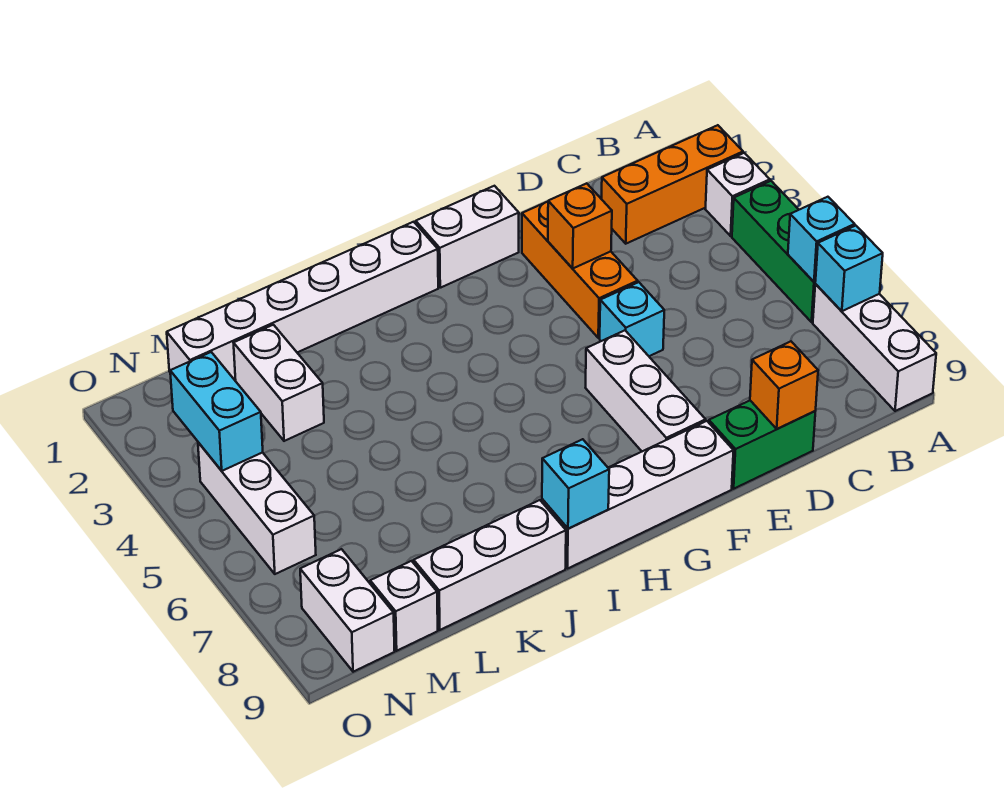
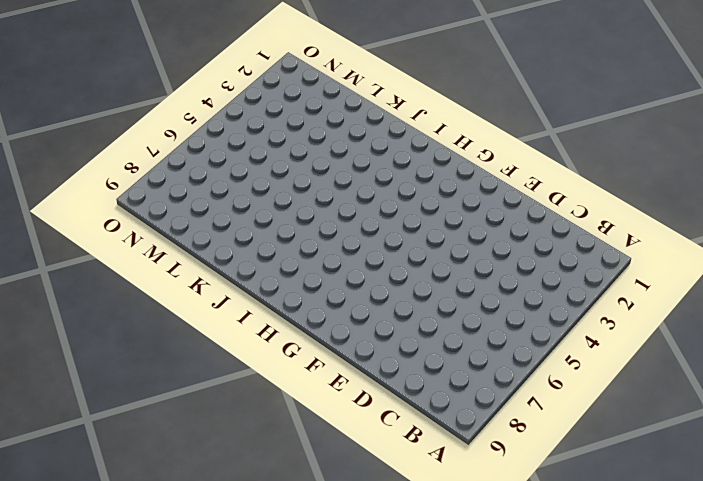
none -> orange brick A2:C2 level 1
none -> white brick A3 level 1
none -> green brick A4:A6 level 1

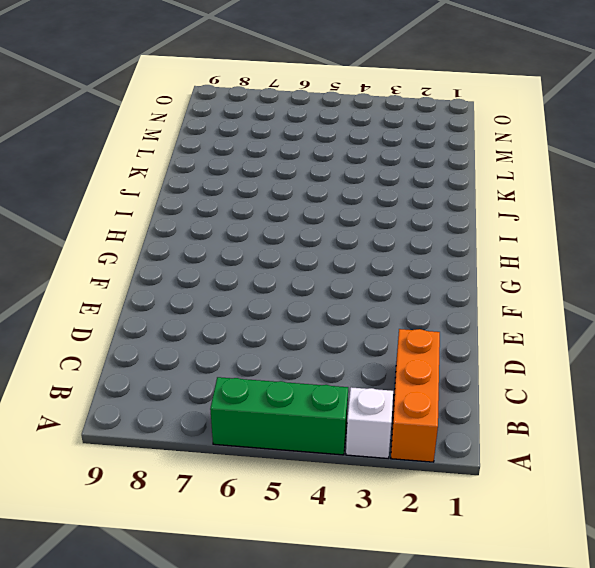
none -> white brick A7:A9 level 1
none -> green brick D9:E9 level 1
none -> orange brick E2:E4 level 1

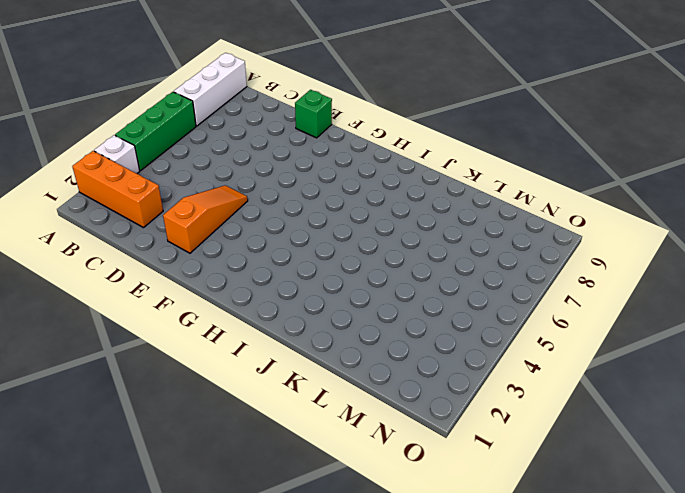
orange slope E2:E4 level 1 top 2 -> orange brick E2:E4 level 1
green brick E9 level 1 -> green brick D9:E9 level 1
none -> cyan brick E5 level 1
none -> white brick F1:G1 level 1
none -> white brick F6:F8 level 1

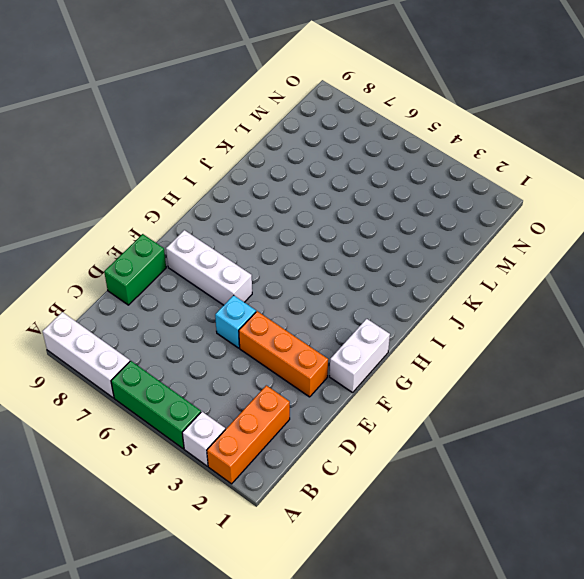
none -> white brick F9:I9 level 1
none -> white brick H1:M1 level 1
none -> white brick J9:L9 level 1

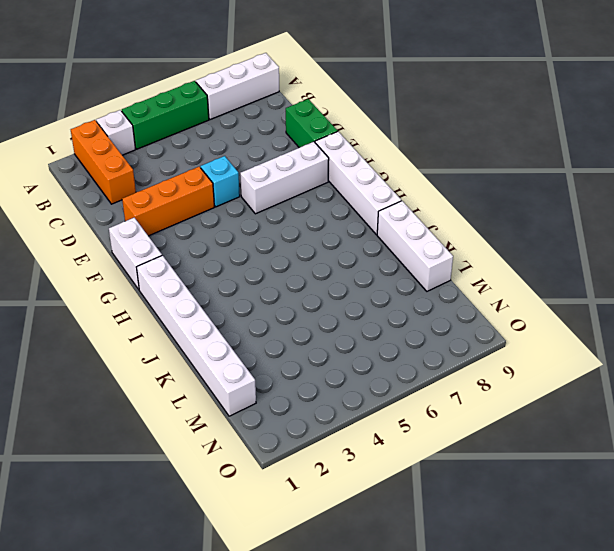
none -> white brick L2:L3 level 1
none -> white brick M9 level 1
none -> white brick N4:N6 level 1

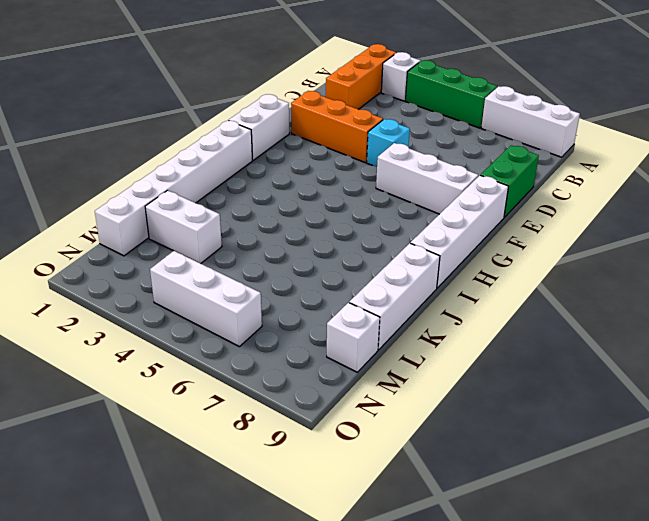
none -> white brick N8:N9 level 1
none -> cyan brick A6 level 2
none -> cyan brick A7 level 2

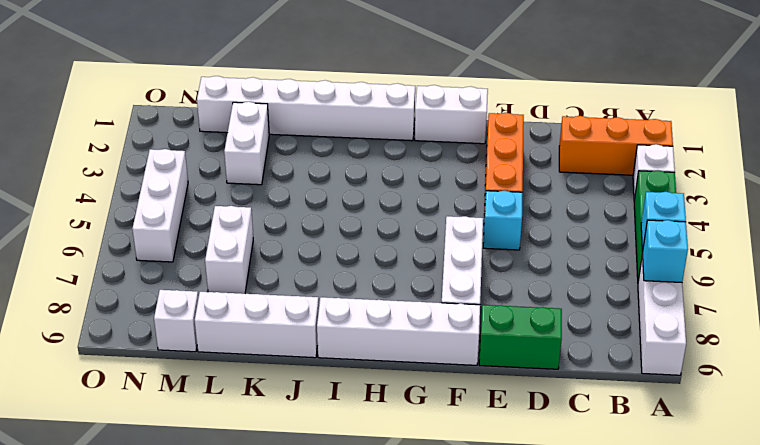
white brick L6:L7 level 1 -> white brick N8:N9 level 1
none -> orange brick D9 level 2
none -> orange brick E3 level 2
none -> cyan brick I9 level 2

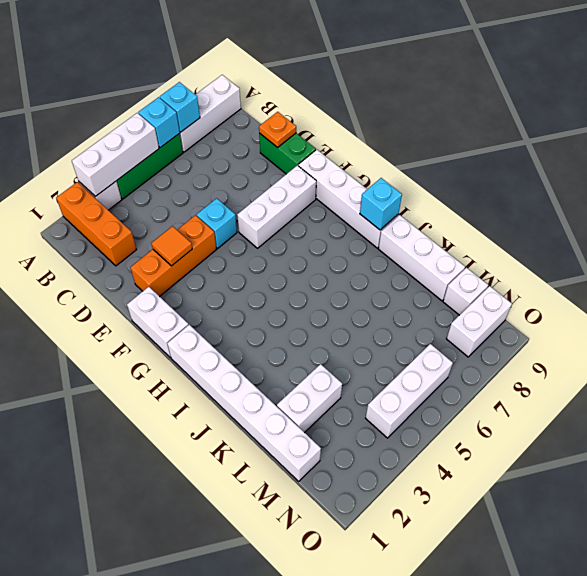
white brick A3:A5 level 2 -> none
orange plate D9 level 2 -> orange brick D9 level 2
orange tile E3 level 2 -> orange brick E3 level 2
none -> cyan brick N3:N4 level 2

